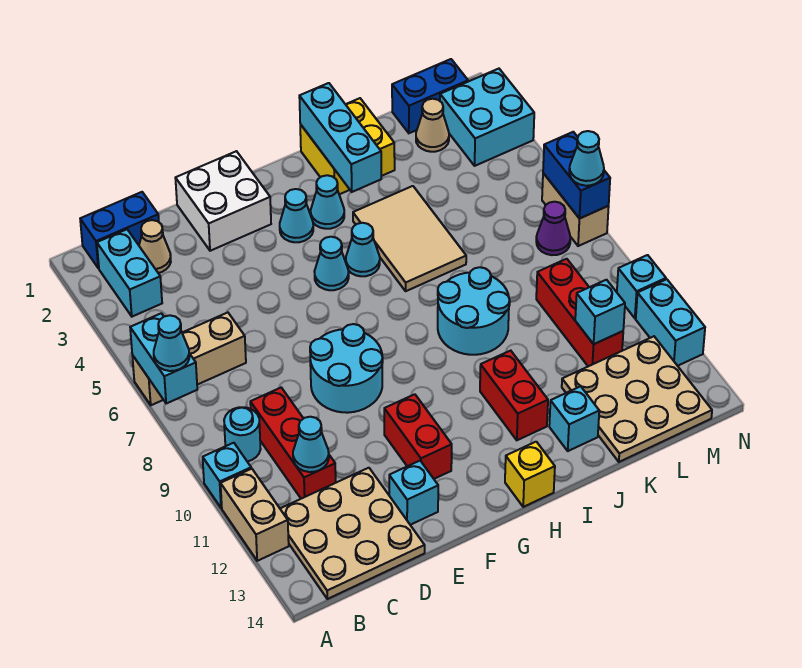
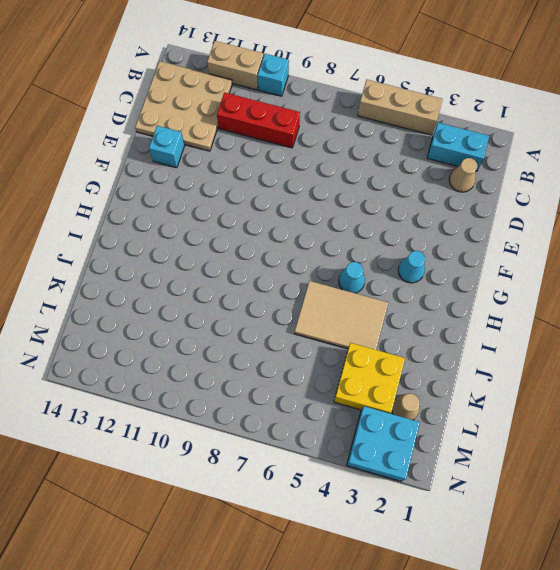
tan brick A4:A6 level 1 -> tan brick A6:C6 level 1
yellow brick K3:L4 level 1 -> yellow brick I1:J2 level 1
none -> blue brick B1:C1 level 1
none -> cyan round brick B9 level 1
none -> white brick E1:F2 level 1
none -> cyan round brick E8:F9 level 1

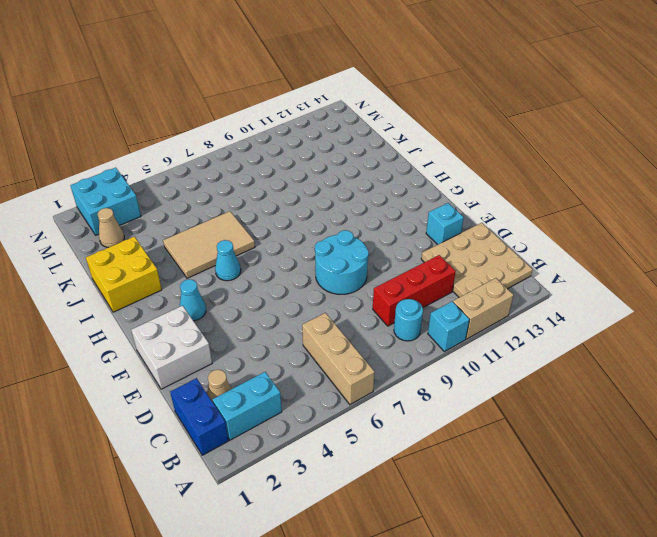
none -> red brick F11:F12 level 1
none -> cyan cone G5 level 1
none -> cyan cone H3 level 1
none -> yellow brick H14 level 1

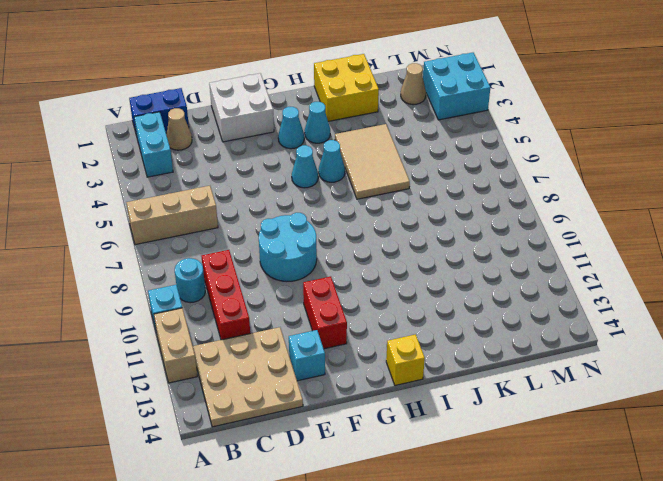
none -> cyan round brick I8:J9 level 1
none -> red brick I11:I12 level 1
none -> cyan brick J13 level 1
none -> tan plate K12:M14 level 1

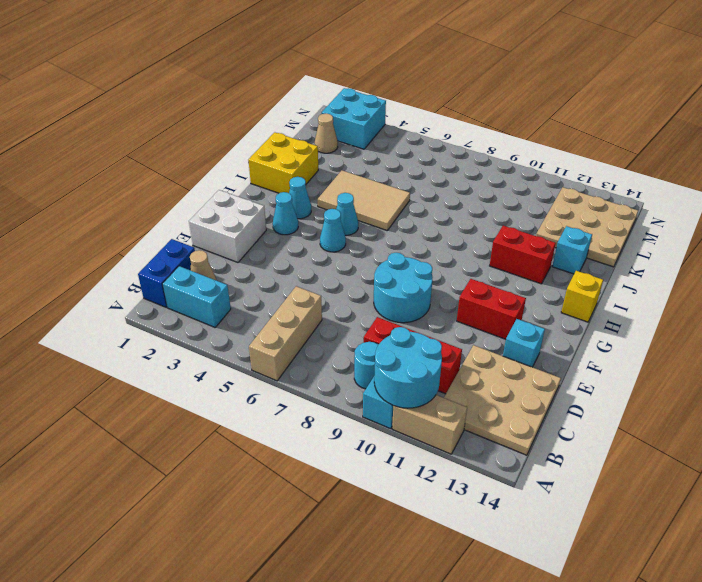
cyan round brick A10:B11 level 2 -> cyan round brick I8:J9 level 1
none -> blue brick L1:M1 level 1
none -> red brick L9:L11 level 1
none -> purple cone M7 level 1
none -> tan brick N6:N7 level 1

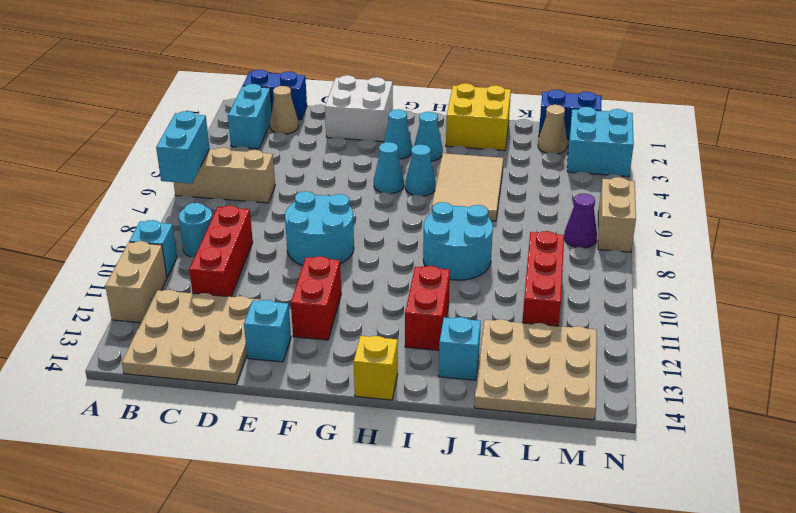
none -> cyan brick N10 level 1
none -> cyan brick N11:N12 level 1
none -> cyan cone C11 level 2
none -> cyan brick I1:I3 level 2

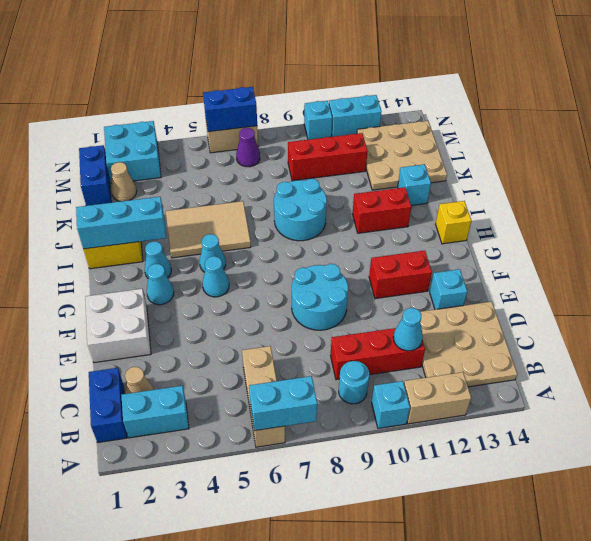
none -> cyan brick L11 level 2
none -> cyan cone A7 level 3
none -> cyan cone N7 level 3

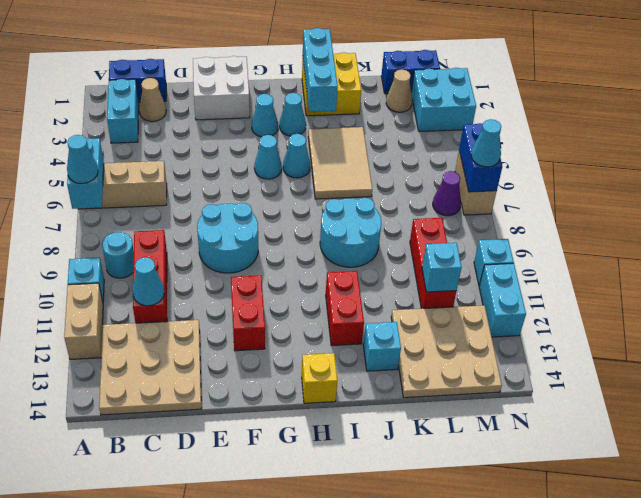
none -> cyan brick E13 level 1

